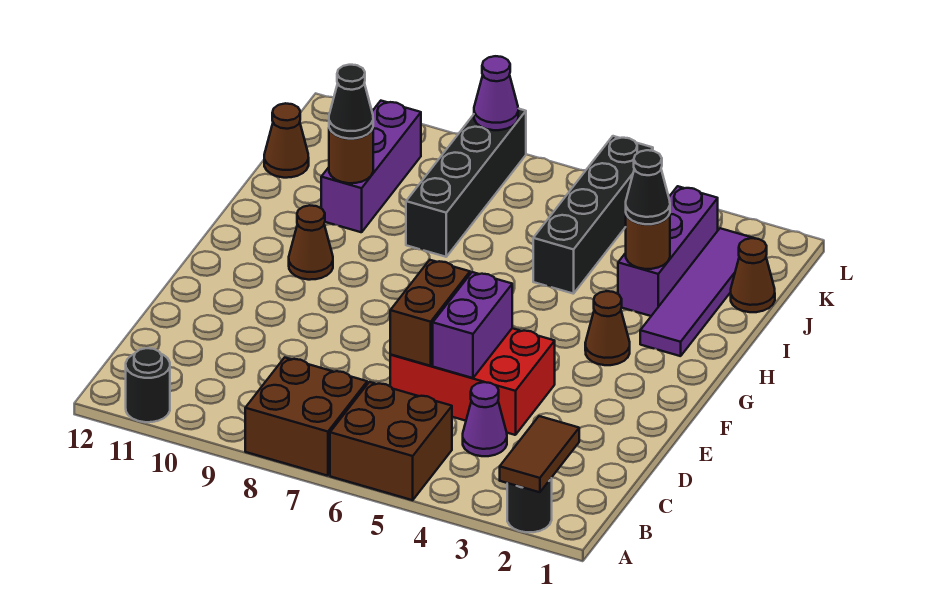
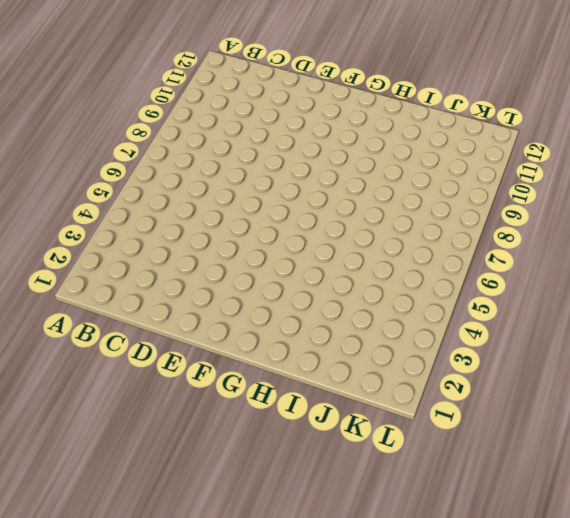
none -> black round brick A2 level 1
none -> brown brick A5:B6 level 1
none -> brown brick A7:B8 level 1

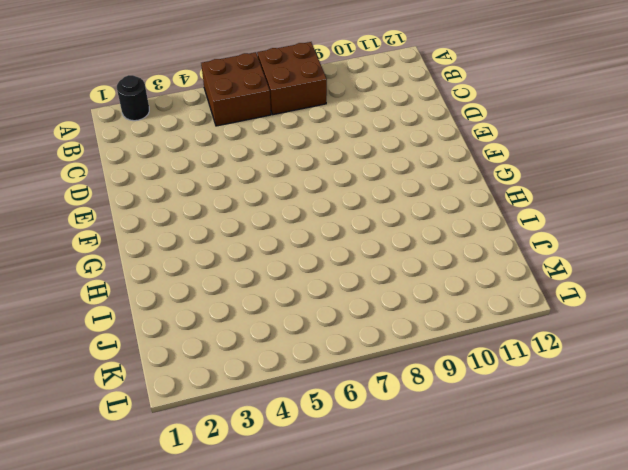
none -> black round brick A11 level 1
none -> purple cone C4 level 1
none -> red brick D4:E6 level 1

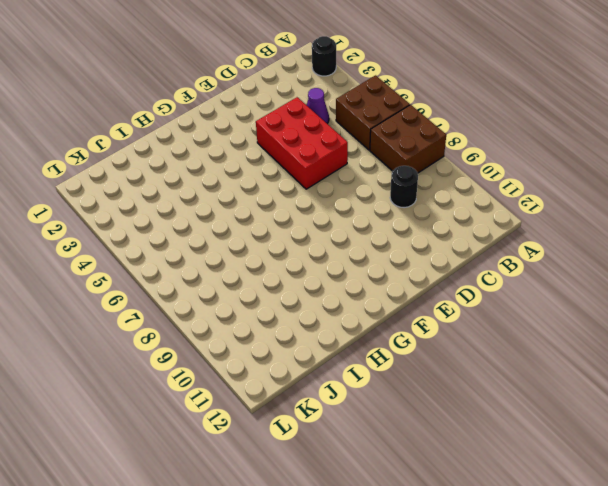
black round brick C9 level 1 -> black round brick A11 level 1
none -> brown cone G3 level 1
none -> brown cone G10 level 1
none -> purple tile H2:K2 level 1

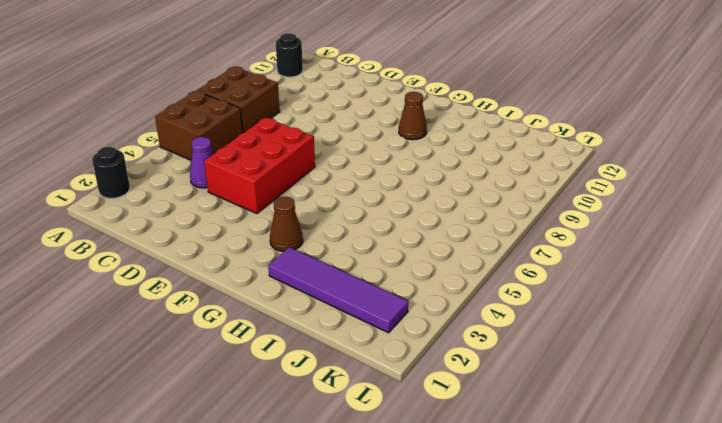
none -> purple brick I3:K3 level 1
none -> black brick I5:L5 level 1
none -> black brick I8:L8 level 1

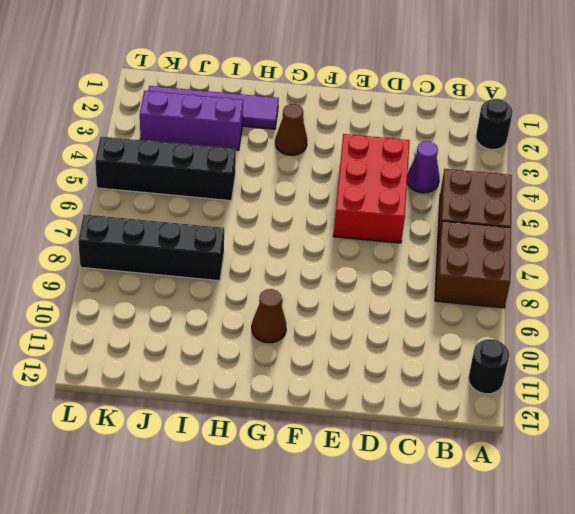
none -> purple brick I10:K10 level 1
none -> brown cone J1 level 1
none -> brown cone J12 level 1

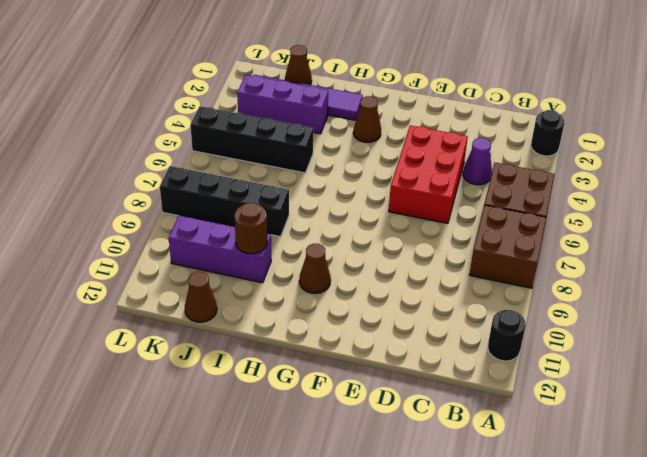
none -> brown tile A2:B2 level 2
none -> purple brick D5:E5 level 2
none -> brown brick D6:E6 level 2

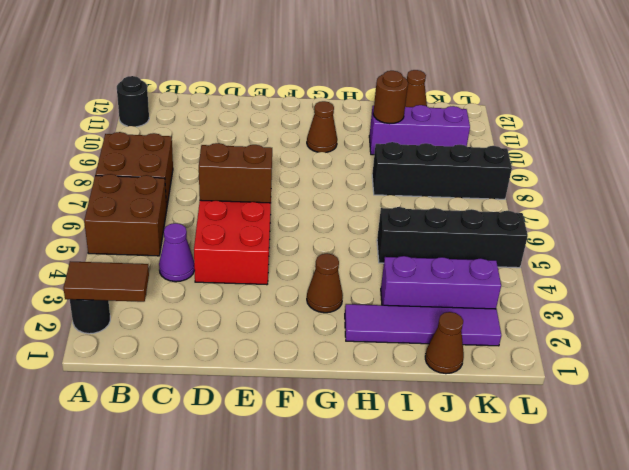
none -> purple brick D5:E5 level 2
none -> brown round brick I3 level 2
none -> purple cone L8 level 2

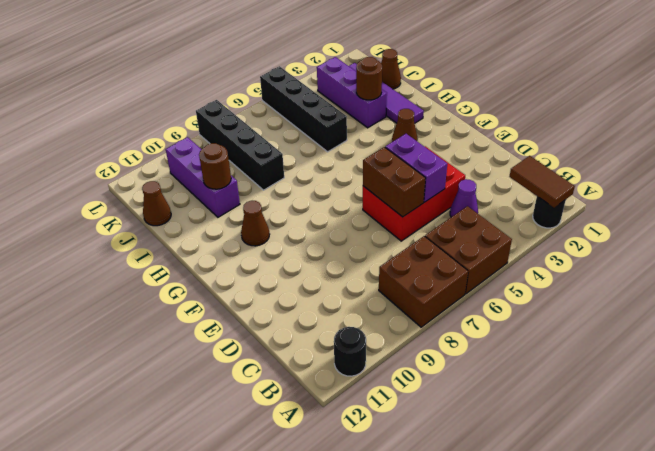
none -> purple cone L8 level 2
none -> black cone I3 level 3
none -> black cone I10 level 3

